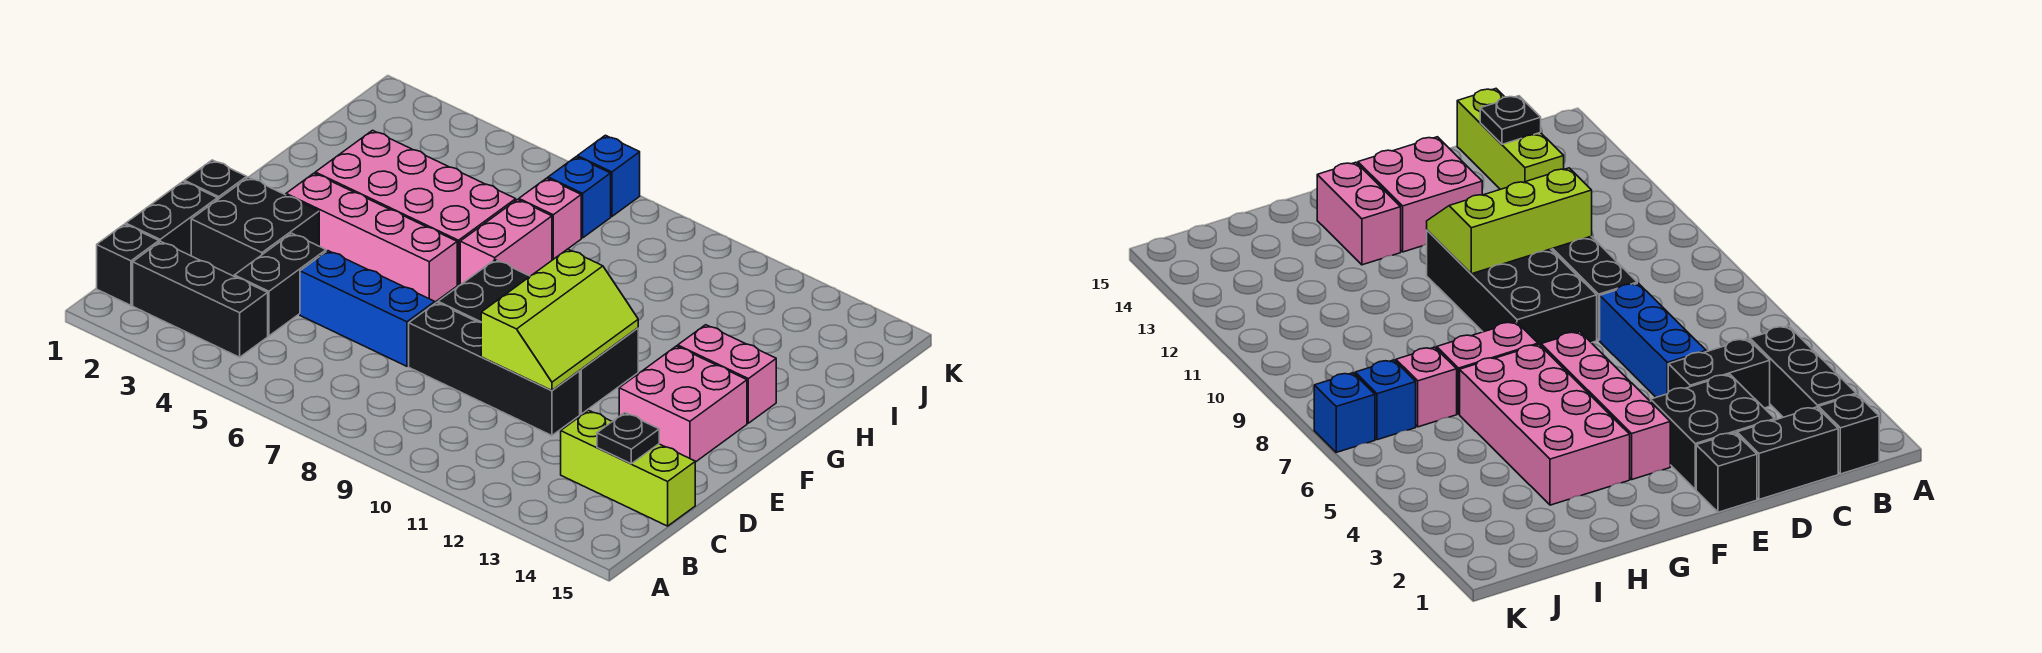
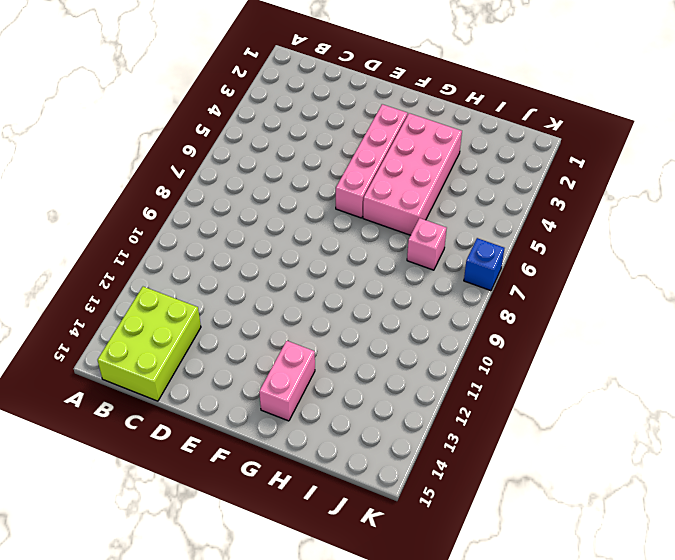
lime brick B13:C15 level 1 -> lime brick C13:C15 level 1
none -> black brick B1 level 1
none -> black brick B2:B4 level 1
none -> black brick C1:D1 level 1

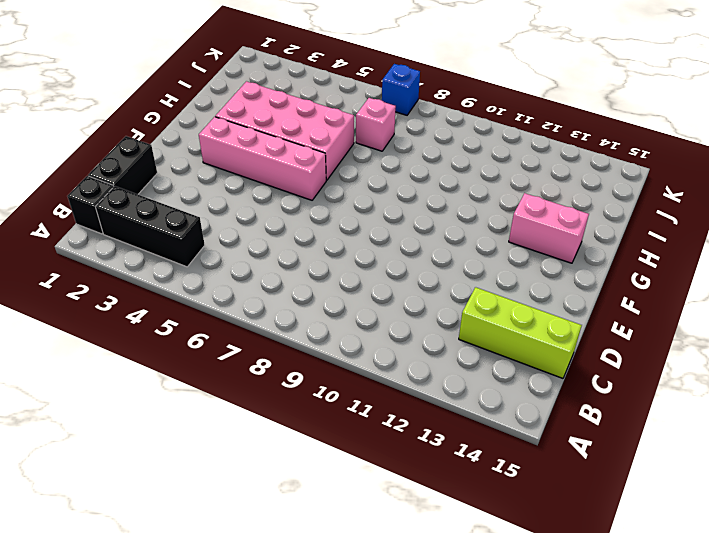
none -> black brick C4:D4 level 1
none -> black brick D2:E3 level 1
none -> blue brick D5:D7 level 1

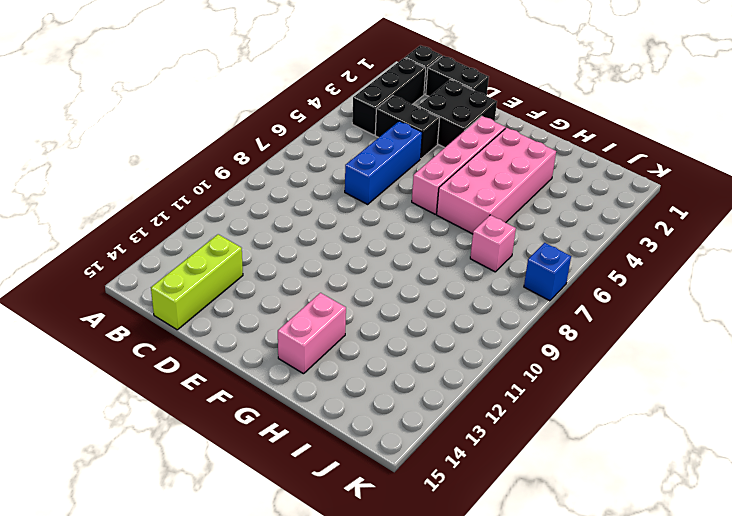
none -> black brick D8:D11 level 1
none -> black brick E1 level 1
none -> black brick E8:F11 level 1

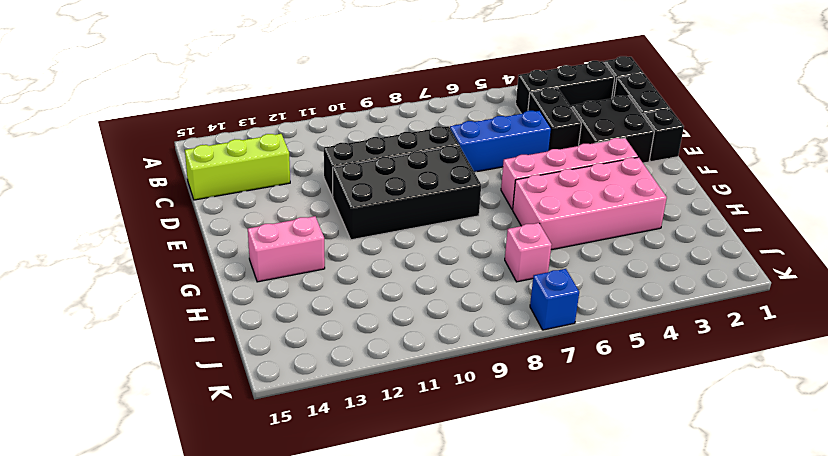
none -> pink brick E13:F14 level 1
none -> pink brick G7:H7 level 1
none -> blue brick J7 level 1

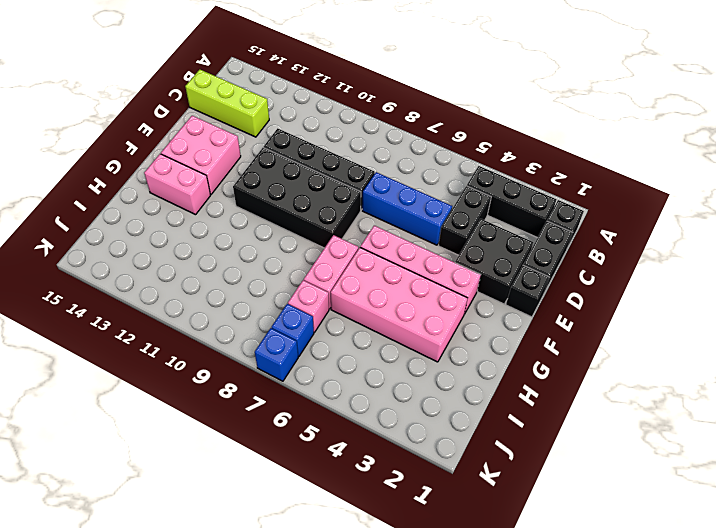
none -> black plate C14 level 2
none -> lime slope D10:F11 level 2 top 10

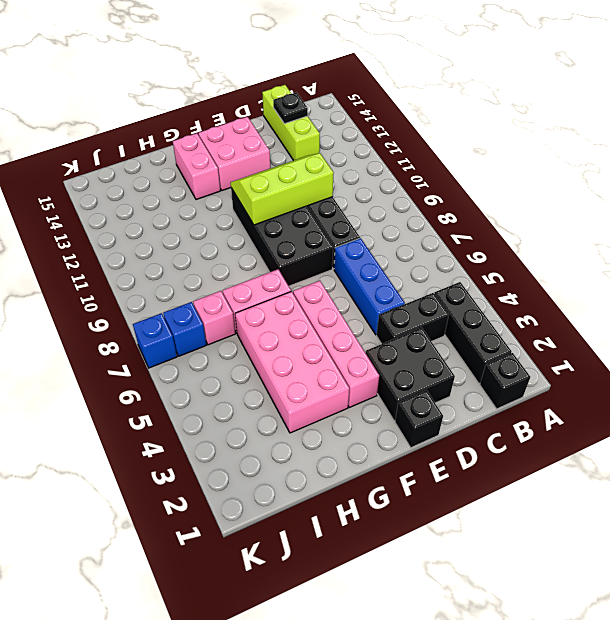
none -> black brick C1:D1 level 1

